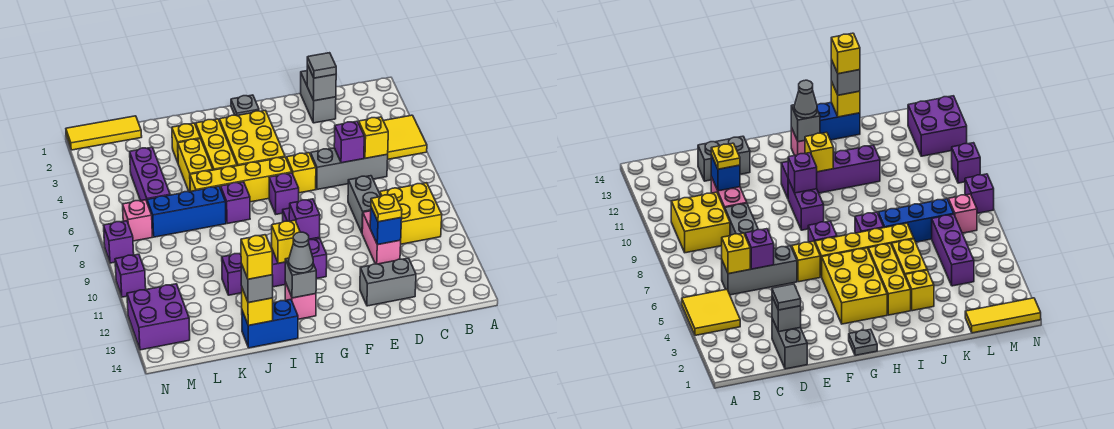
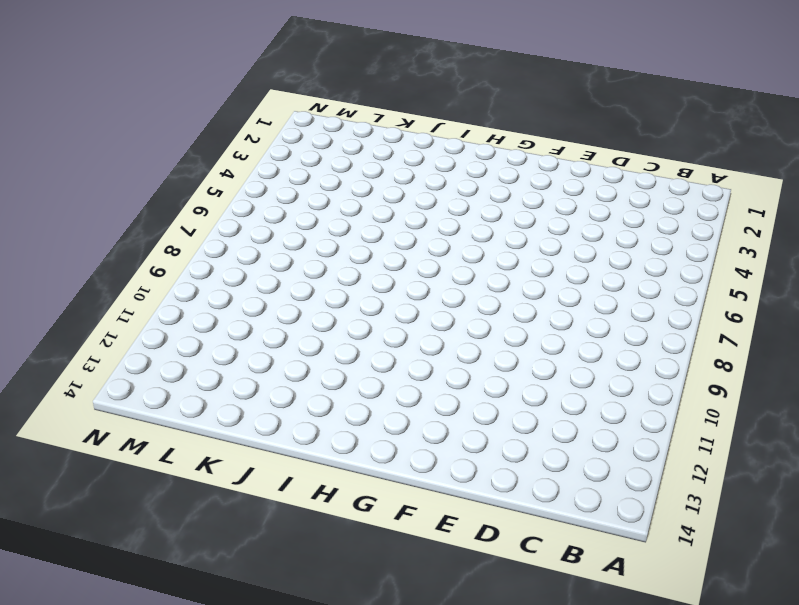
none -> yellow tile A4:B5 level 1
none -> yellow brick B9:C10 level 1
none -> grey brick C6:E6 level 1
none -> grey brick D1:D2 level 1

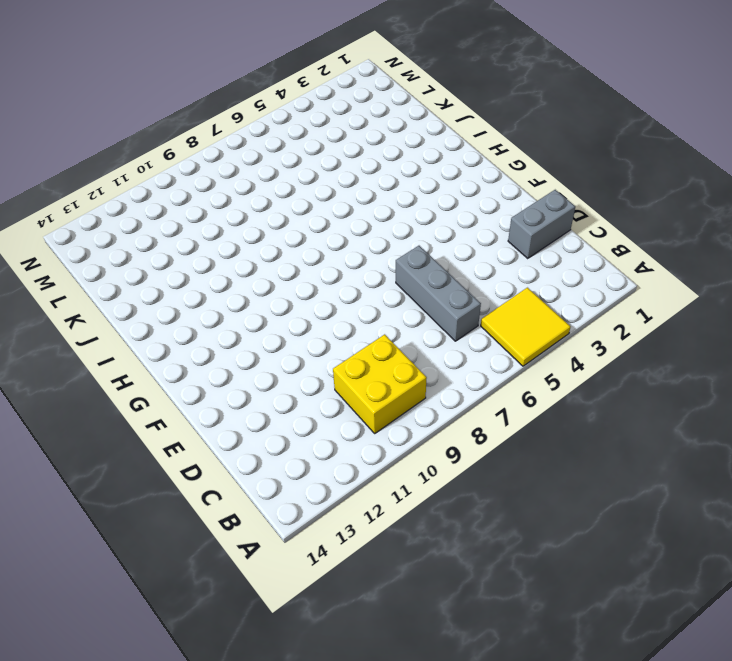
none -> grey brick D8:D9 level 1
none -> pink brick D10:D11 level 1
none -> grey brick D13:E13 level 1
none -> yellow brick F6 level 1

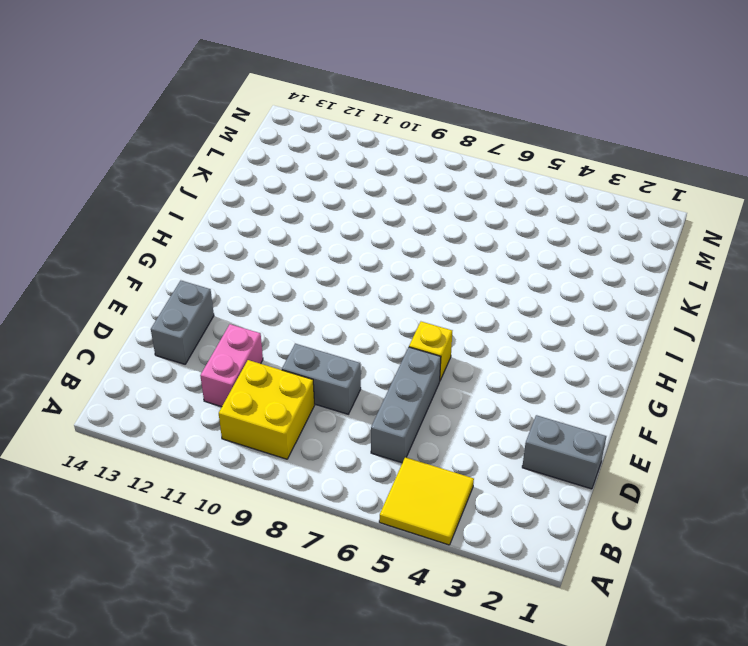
pink brick C11:D11 level 1 -> pink brick D10:D11 level 1
none -> grey plate G1 level 1
none -> yellow brick G3:H5 level 1
none -> yellow brick G6:J6 level 1
none -> purple brick G7 level 1

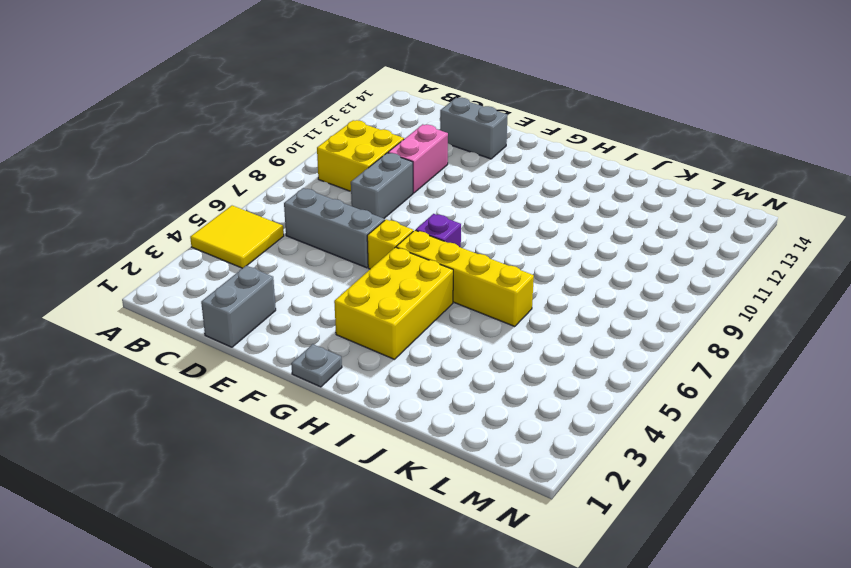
none -> purple brick G9:G10 level 1
none -> purple brick G11:J11 level 1
none -> pink brick H13 level 1
none -> yellow brick I3:I5 level 1

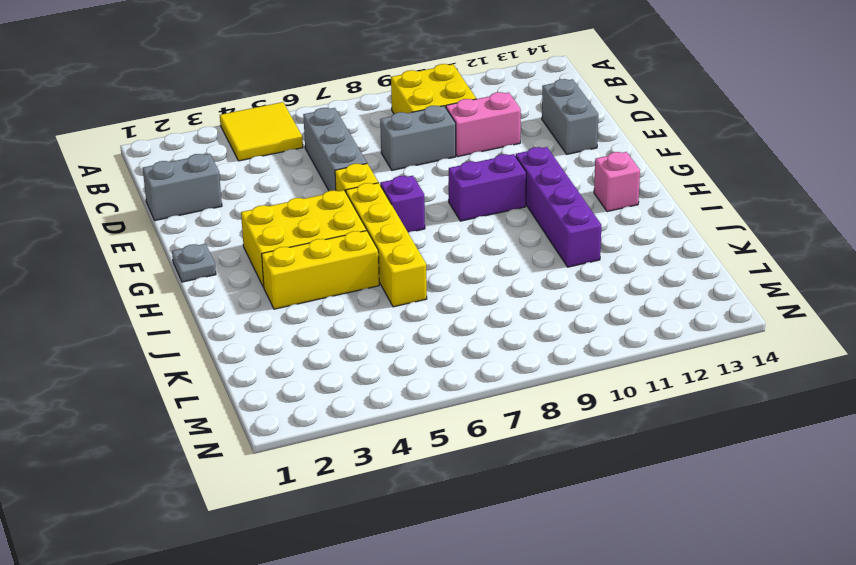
none -> purple brick I7 level 1
none -> blue brick I14:J14 level 1
none -> yellow brick J3 level 1
none -> yellow brick J4:J5 level 1

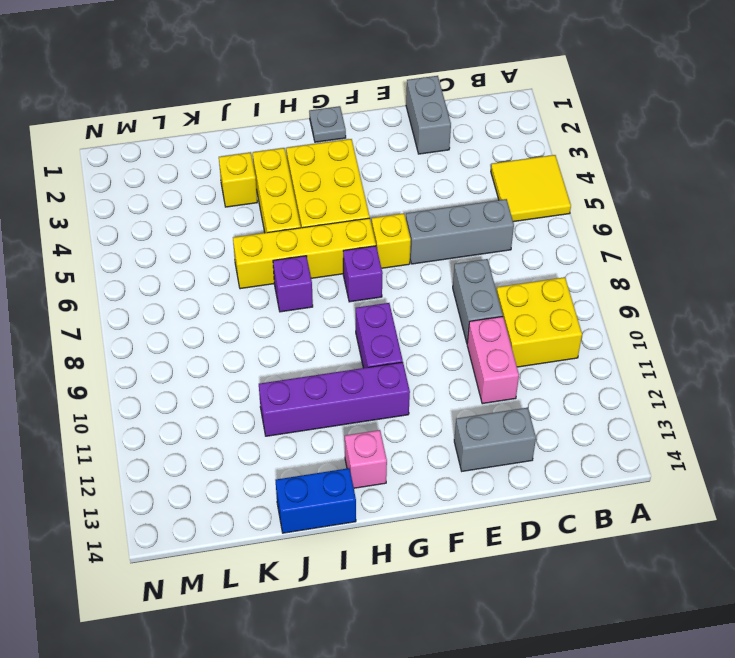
none -> yellow brick J4:J5 level 1
none -> blue brick J7:L7 level 1
none -> yellow tile L1:N1 level 1
none -> purple brick L4:L6 level 1

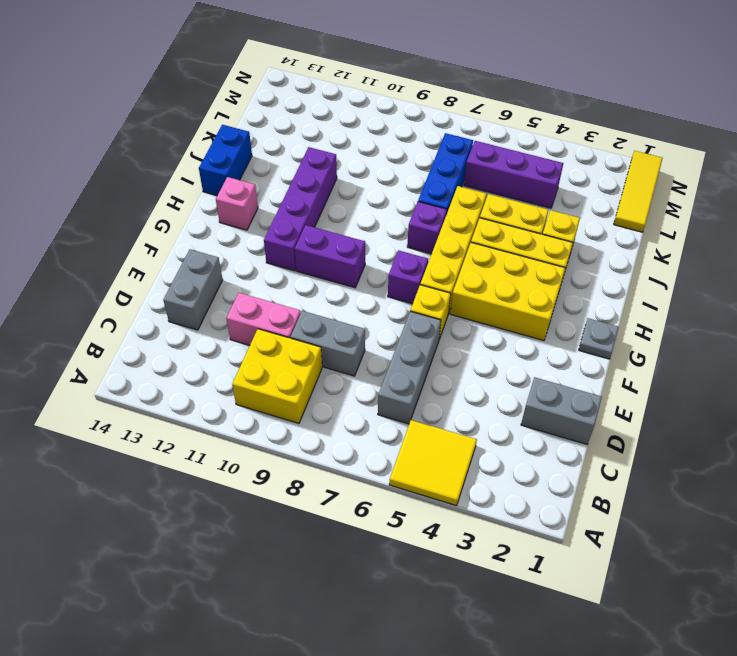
none -> pink brick M7 level 1
none -> purple brick M12:N13 level 1
none -> purple brick N8 level 1
none -> purple brick N10 level 1

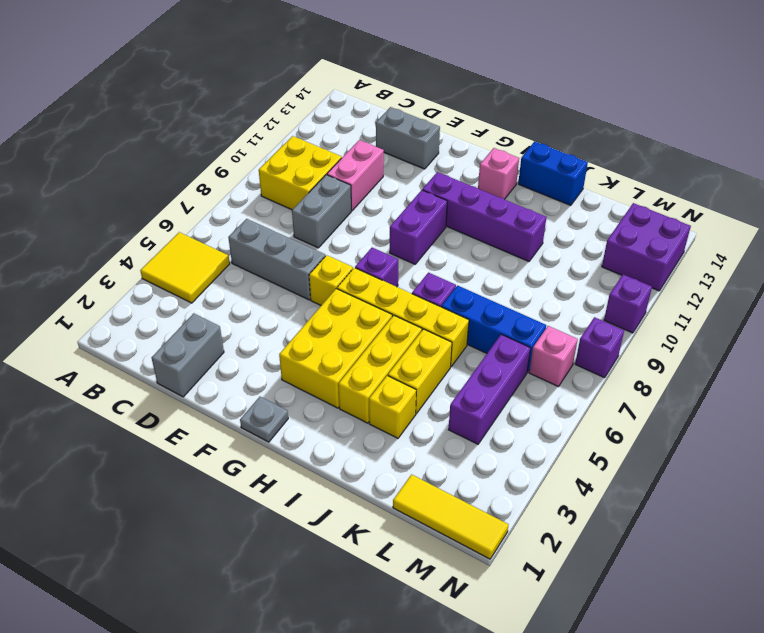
none -> yellow brick C6 level 2
none -> grey brick D2 level 2
none -> purple brick D6 level 2
none -> blue brick D11 level 2

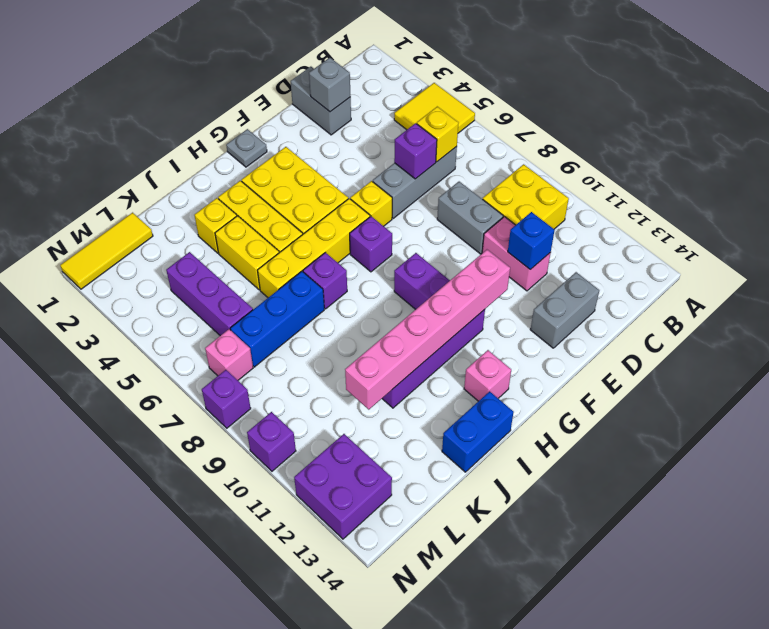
pink brick F11:K11 level 2 -> yellow brick H11 level 2
none -> purple brick G10 level 2
none -> grey brick H13 level 2
none -> yellow brick J14 level 2
none -> grey tile D2 level 3

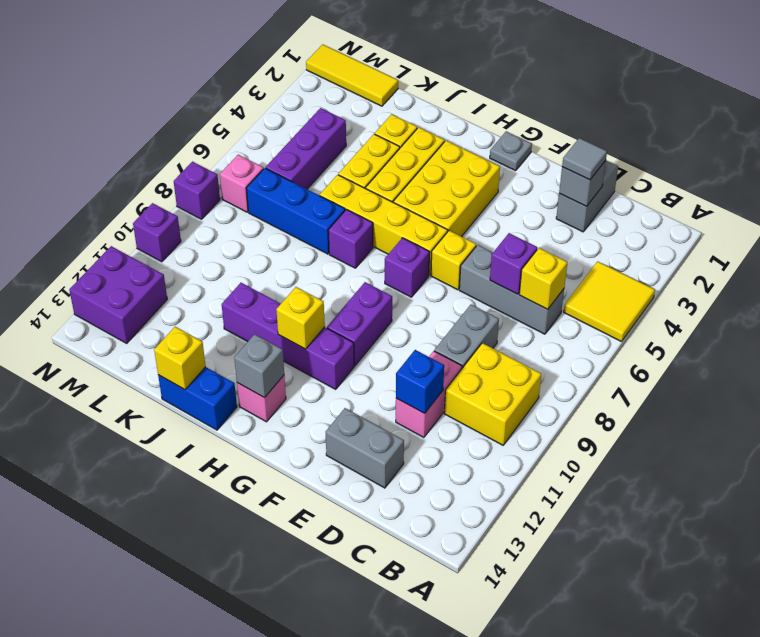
none -> purple brick G10 level 2
none -> yellow plate D11 level 3
none -> grey cone H13 level 3
none -> grey brick J14 level 3

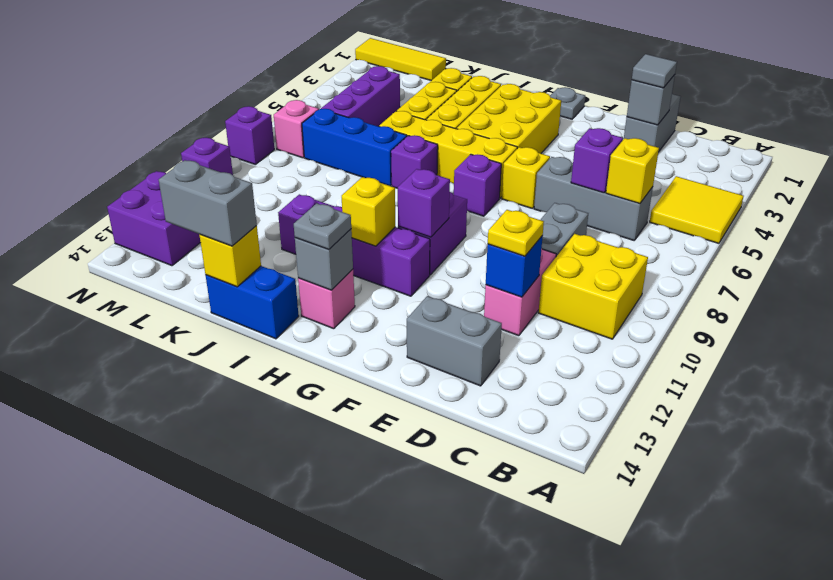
grey plate H13 level 3 -> grey cone H13 level 3
grey brick J14:K14 level 3 -> grey brick J14 level 3
none -> yellow brick J14 level 4

